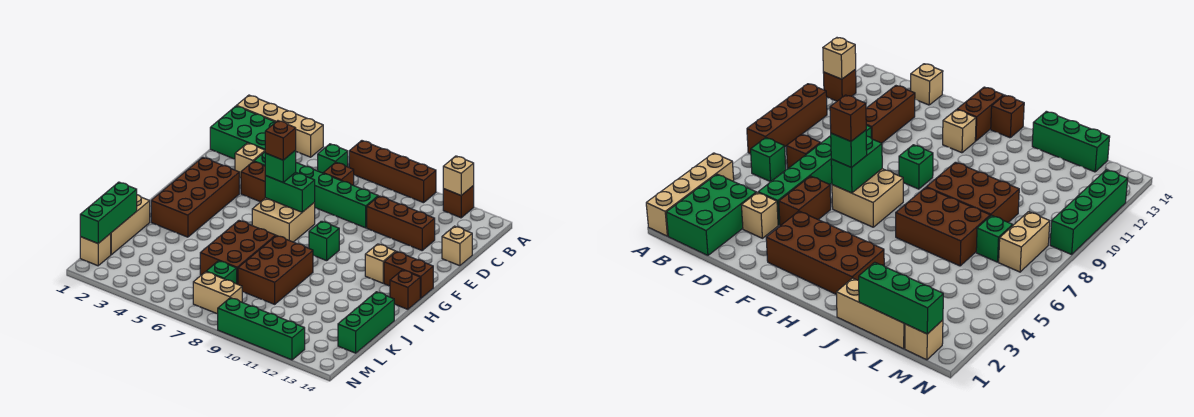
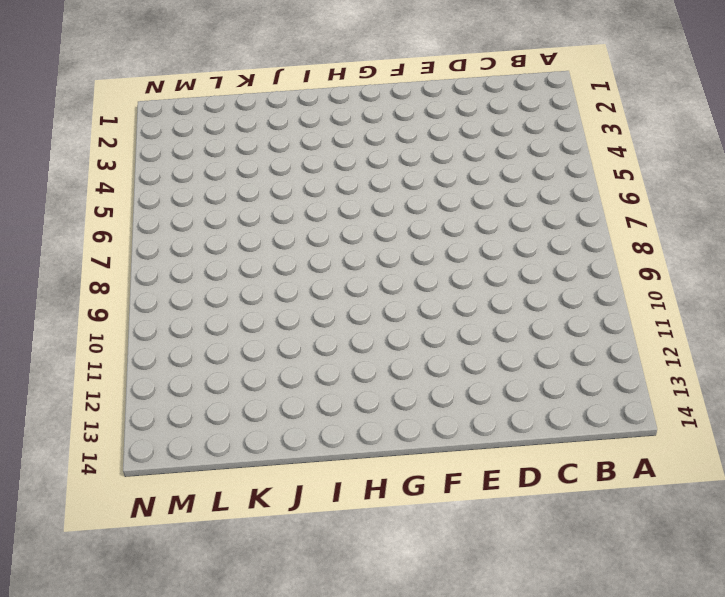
none -> tan brick A1:A4 level 1
none -> brown brick A7:A10 level 1
none -> brown brick A12 level 1
none -> green brick B1:C3 level 1

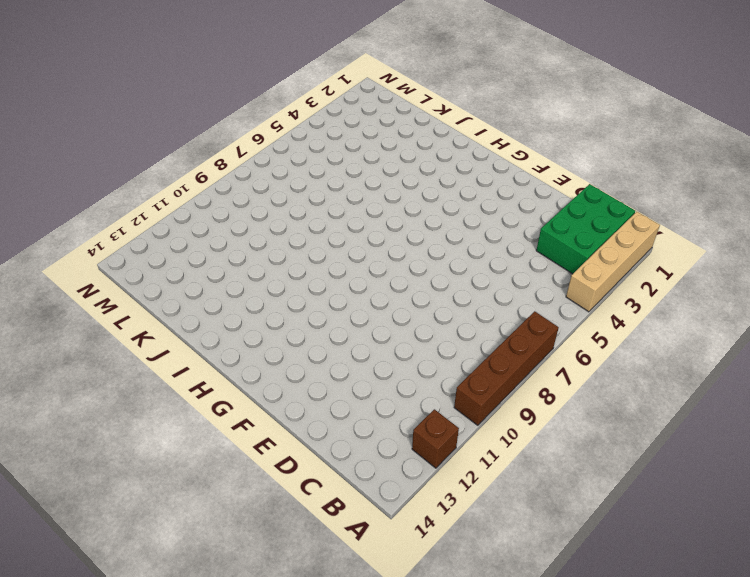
none -> green brick B6 level 1
none -> brown brick C7 level 1
none -> tan brick D3 level 1
none -> green brick D4:D9 level 1

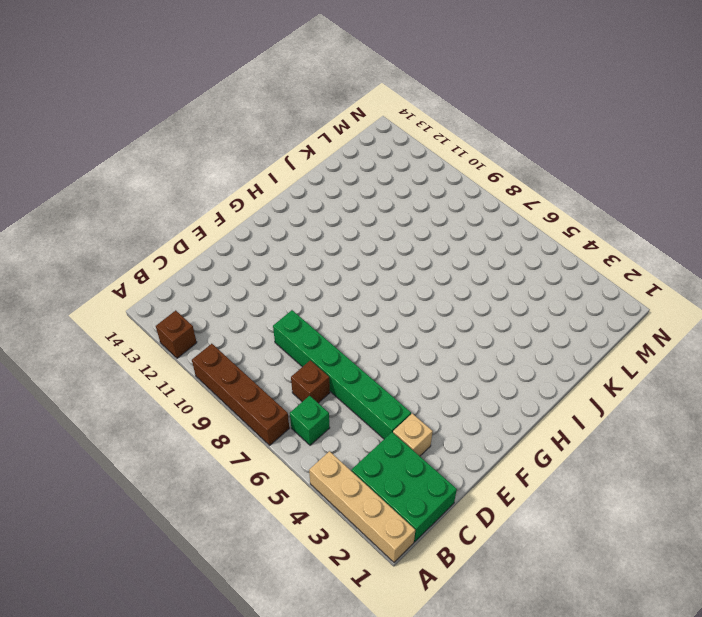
none -> brown brick D10:D12 level 1
none -> tan brick D14 level 1
none -> brown brick E4:E5 level 1
none -> brown brick F2:I3 level 1

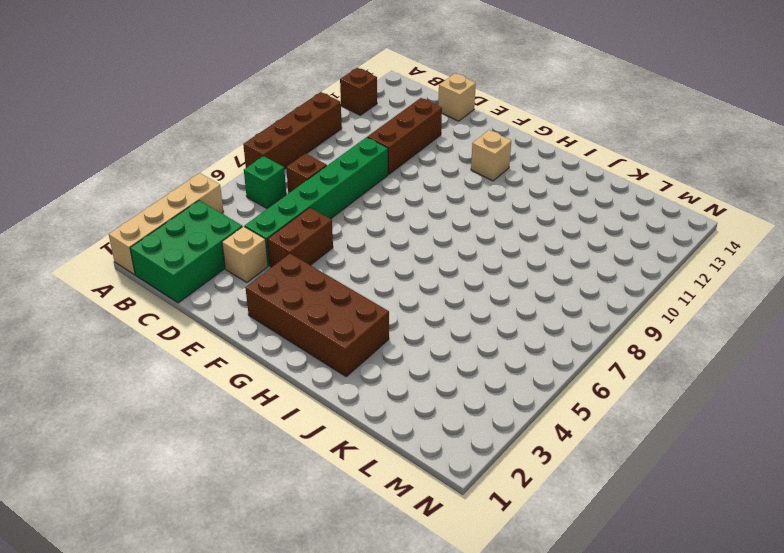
none -> tan brick F6:G7 level 1
none -> green brick G9 level 1
none -> brown brick G13:G14 level 1
none -> brown brick H14 level 1

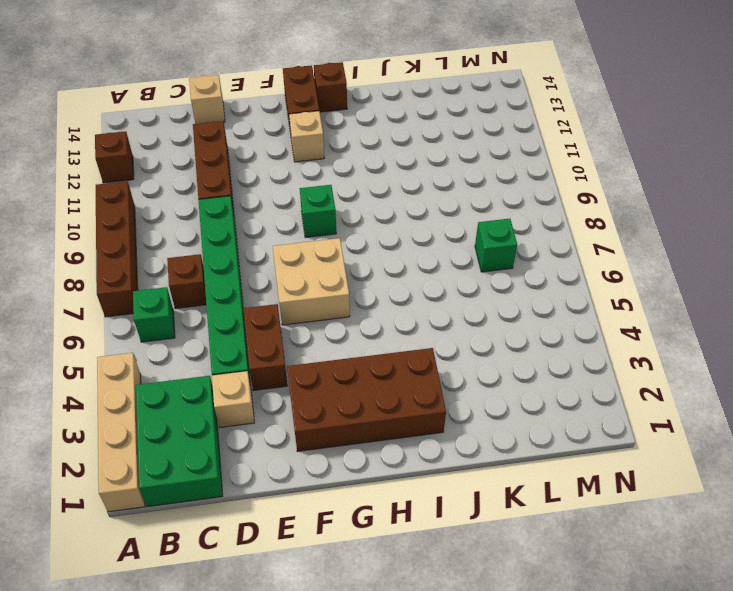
none -> brown brick I6:K7 level 1
none -> brown brick I8:K9 level 1
none -> tan brick J1:L1 level 1
none -> green brick J14:L14 level 1

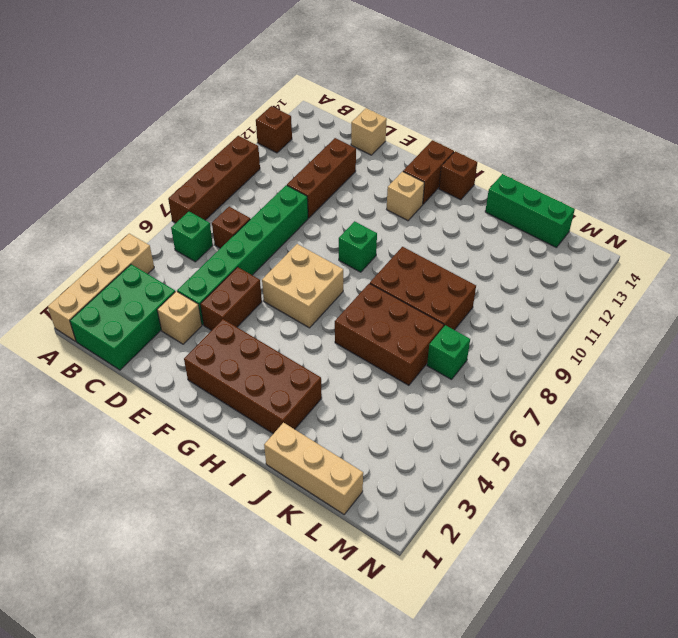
none -> tan brick M1 level 1
none -> tan brick M7:M8 level 1
none -> green brick N9:N12 level 1
none -> tan brick A12 level 2

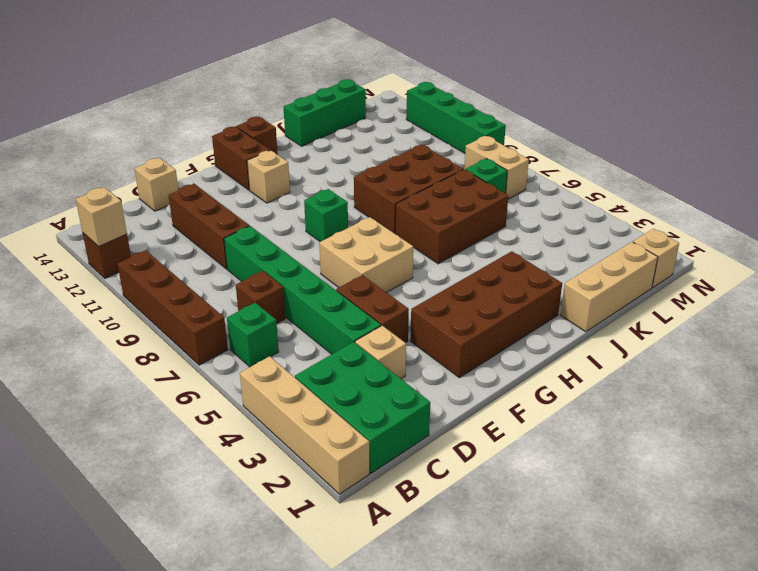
none -> green brick F6:F7 level 2
none -> green brick K1:M1 level 2
none -> green brick F6 level 3
none -> brown brick F6 level 4

